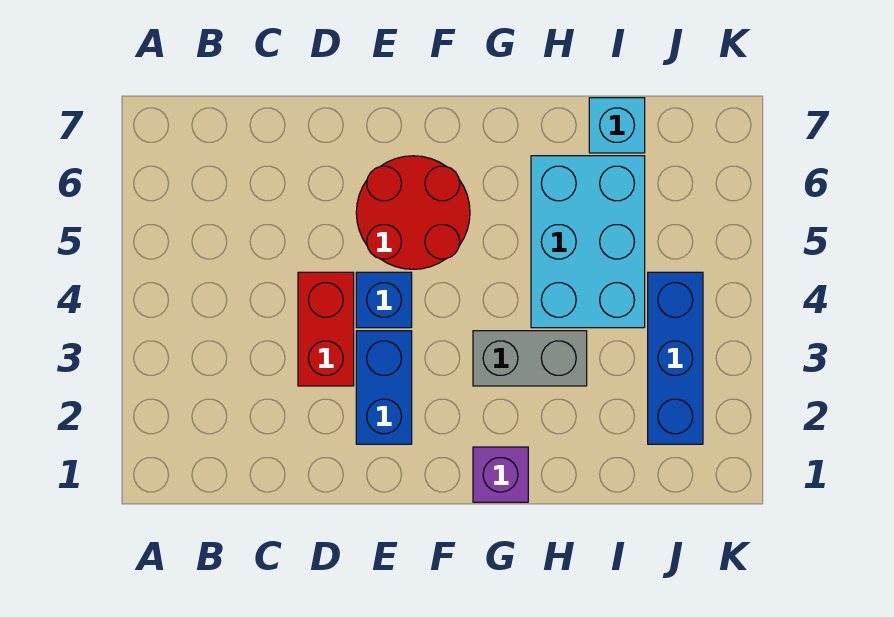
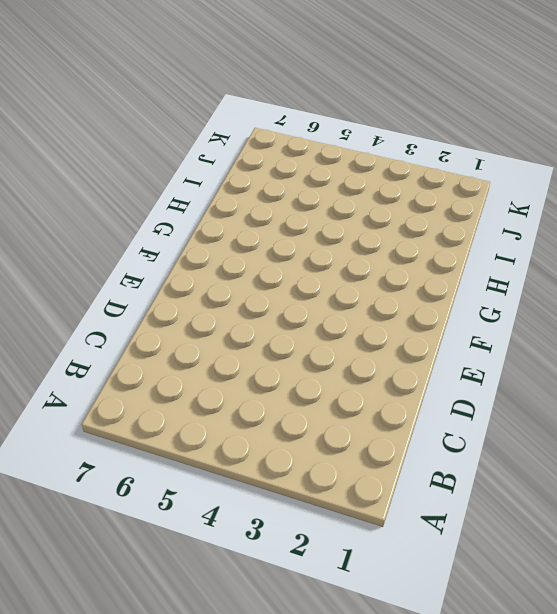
none -> red brick D3:D4 level 1
none -> blue brick E2:E3 level 1

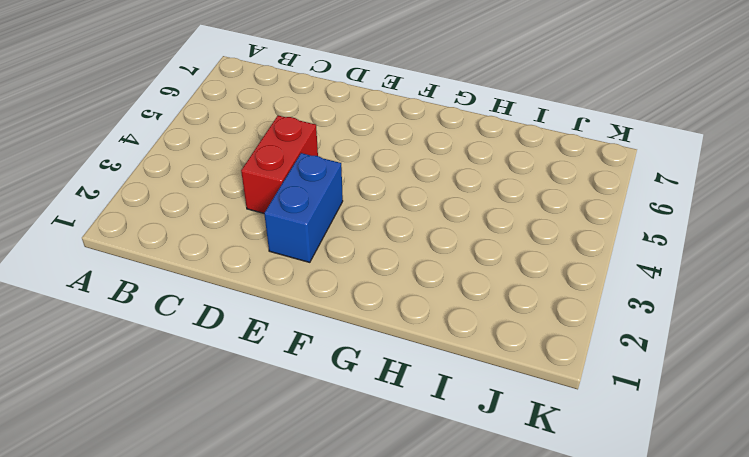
none -> blue brick E4 level 1
none -> red round brick E5:F6 level 1

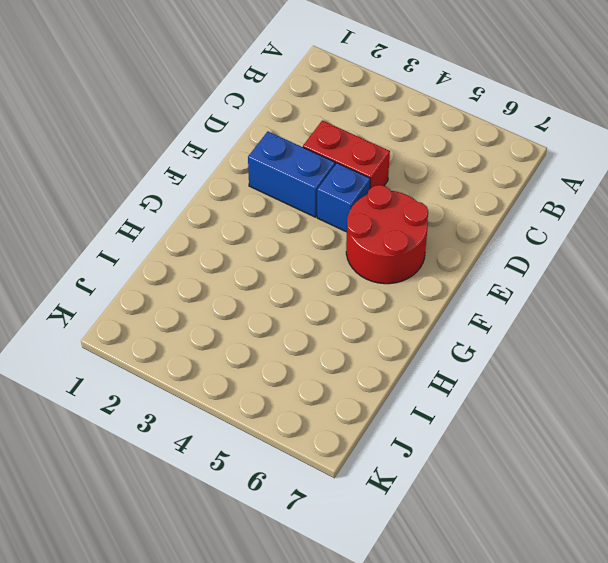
none -> purple brick G1 level 1
none -> grey brick G3:H3 level 1

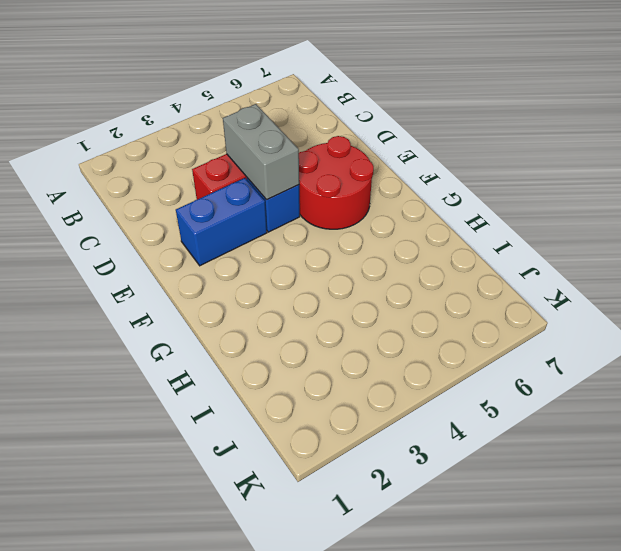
grey brick D4:E4 level 2 -> grey brick G3:H3 level 1
none -> purple brick G1 level 1
none -> cyan brick H4:I6 level 1

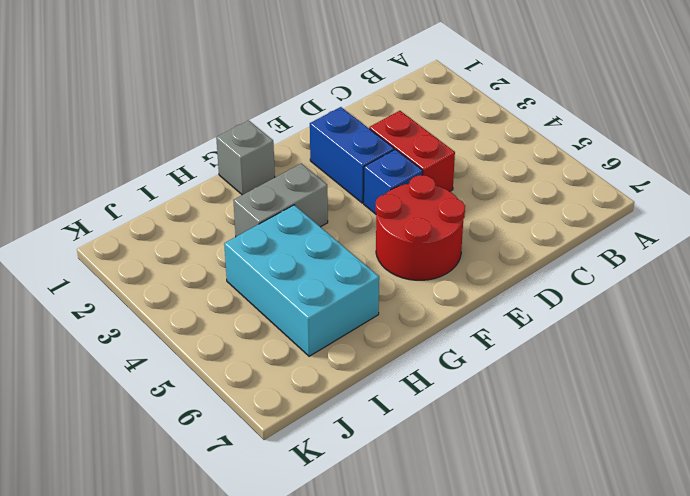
grey brick G1 level 1 -> purple brick G1 level 1
none -> cyan brick I7 level 1
none -> blue brick J2:J4 level 1

